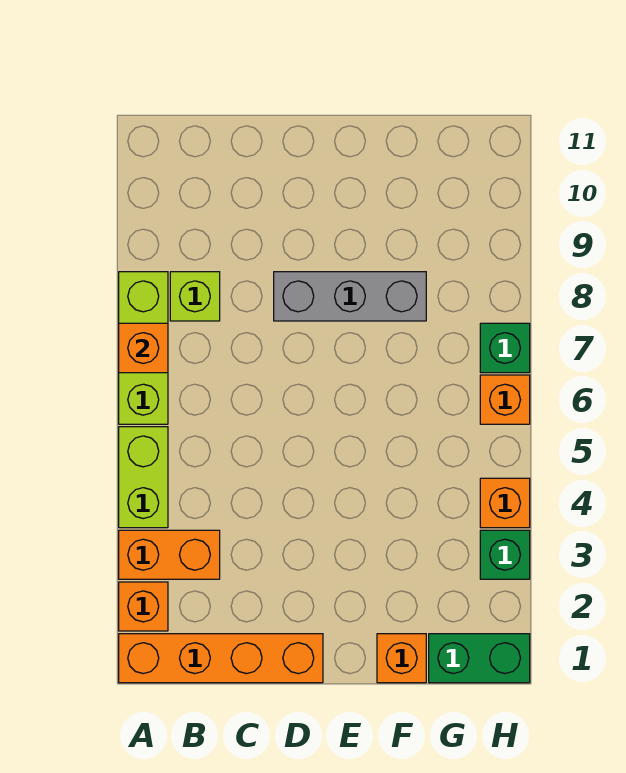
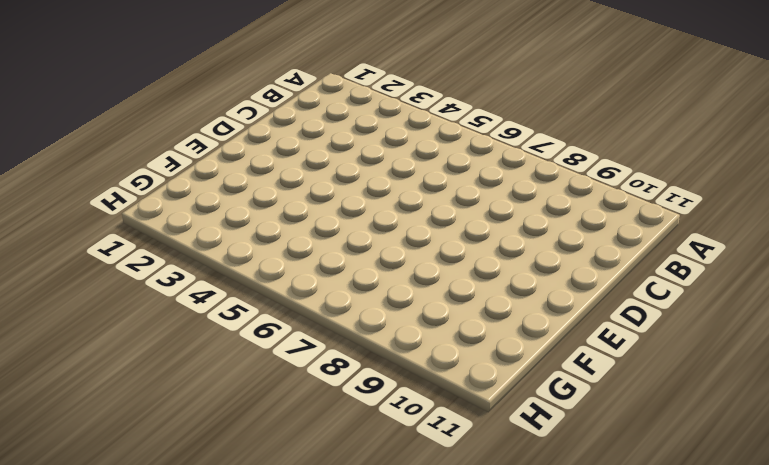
none -> orange brick A1:D1 level 1
none -> orange brick A2 level 1
none -> orange brick A3:B3 level 1

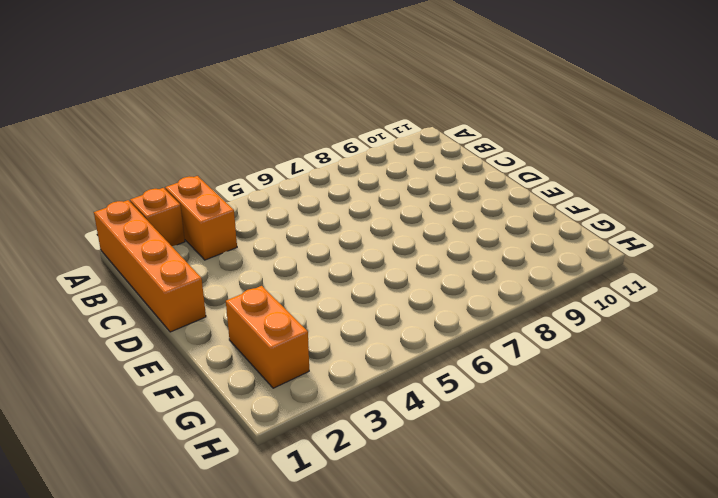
orange brick F2:G2 level 1 -> none
none -> lime brick A4:A5 level 1
none -> lime brick A6:A8 level 1
none -> lime brick B8 level 1

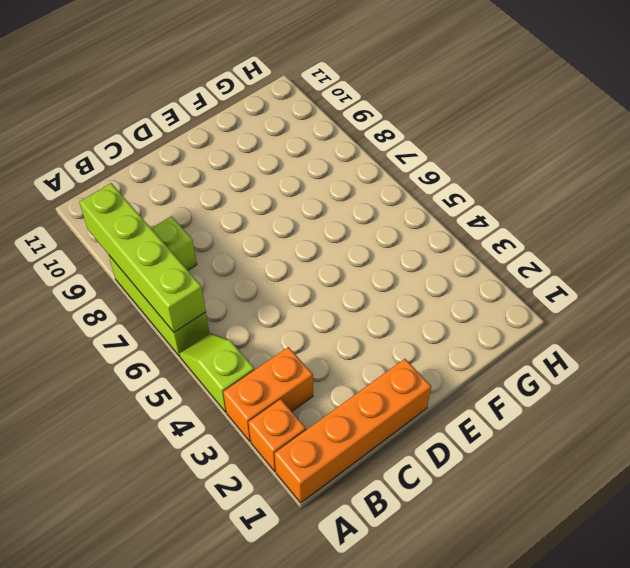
lime slope A4:A5 level 1 top 4 -> lime brick A4:A5 level 1
lime brick A6:A9 level 2 -> orange brick A7 level 2
none -> grey brick D8:F8 level 1
none -> orange brick F1 level 1
none -> green brick G1:H1 level 1

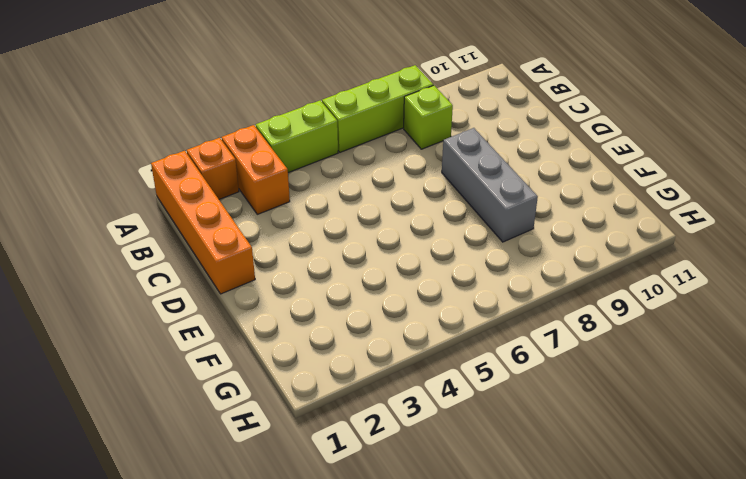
none -> orange brick F1 level 1
none -> green brick G1:H1 level 1
none -> green brick H3 level 1

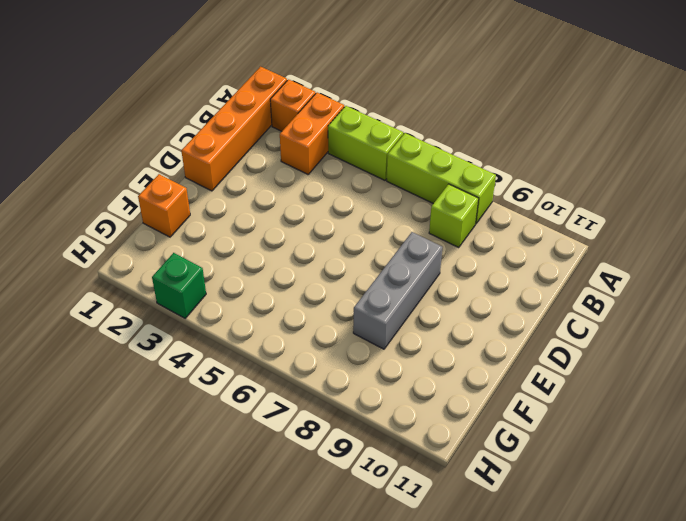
none -> green brick G1:H1 level 1
none -> orange brick H4 level 1
none -> orange brick H6 level 1

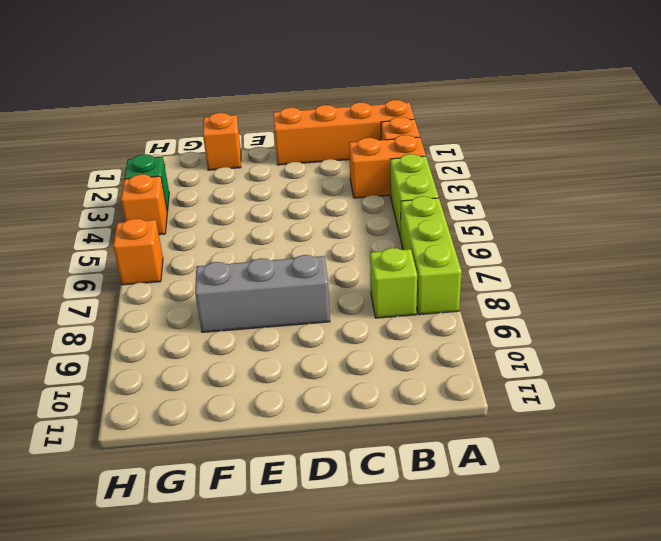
none -> green brick G1:H1 level 1
none -> green brick H7 level 1
none -> orange brick A7 level 2

